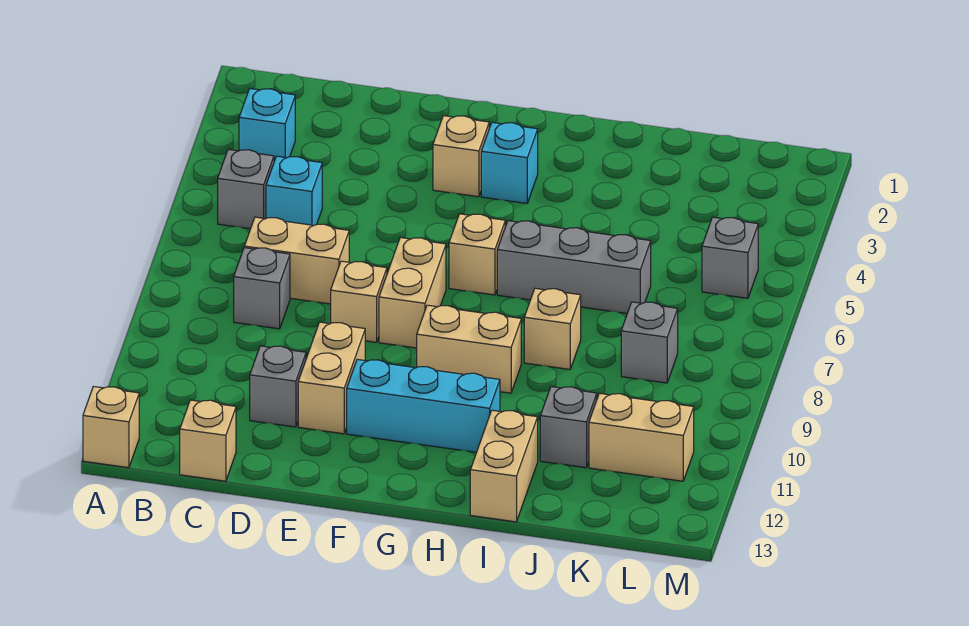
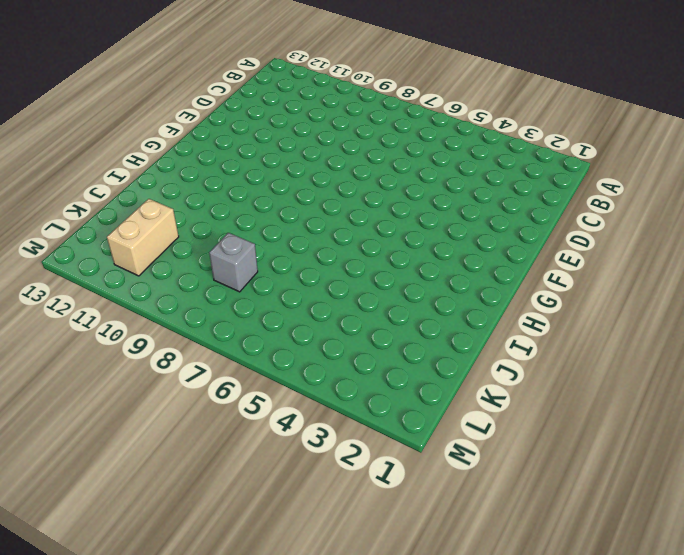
none -> tan brick A13 level 1
none -> cyan brick B3 level 1
none -> grey brick B5 level 1

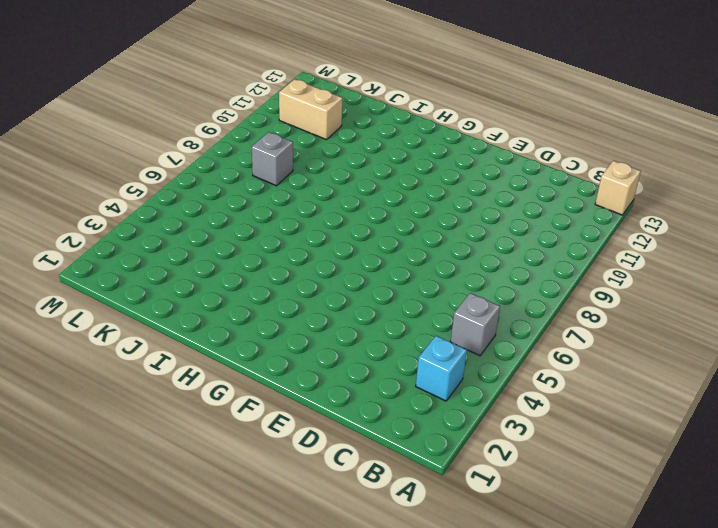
none -> cyan brick C5 level 1
none -> tan brick C7:D7 level 1
none -> grey brick C8 level 1

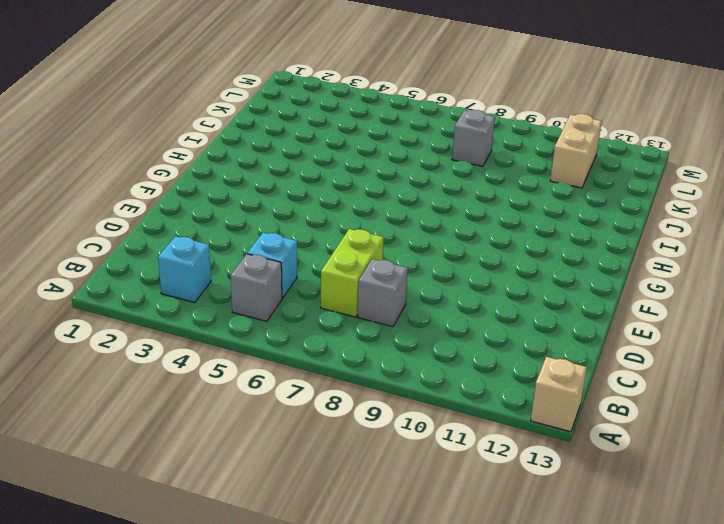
lime brick C7:D7 level 1 -> tan brick C7:D7 level 1
none -> tan brick C13 level 1
none -> grey brick D11 level 1
none -> tan brick E8 level 1

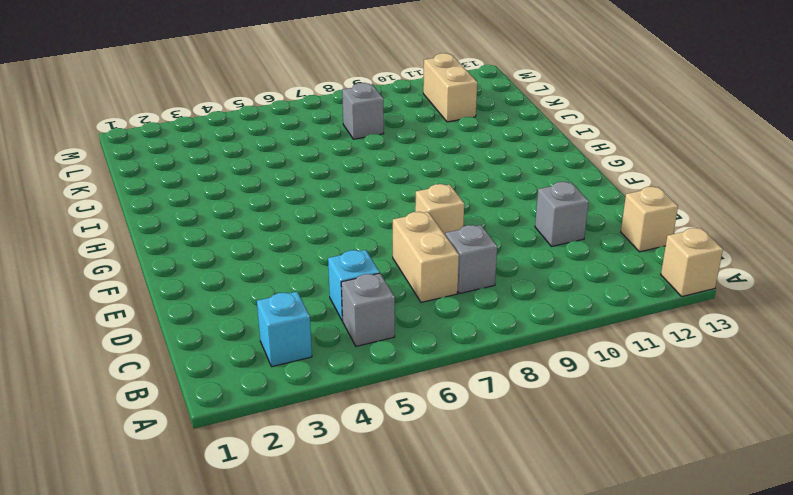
none -> tan brick E10:E11 level 1
none -> tan brick F3 level 1
none -> tan brick F7:F8 level 1

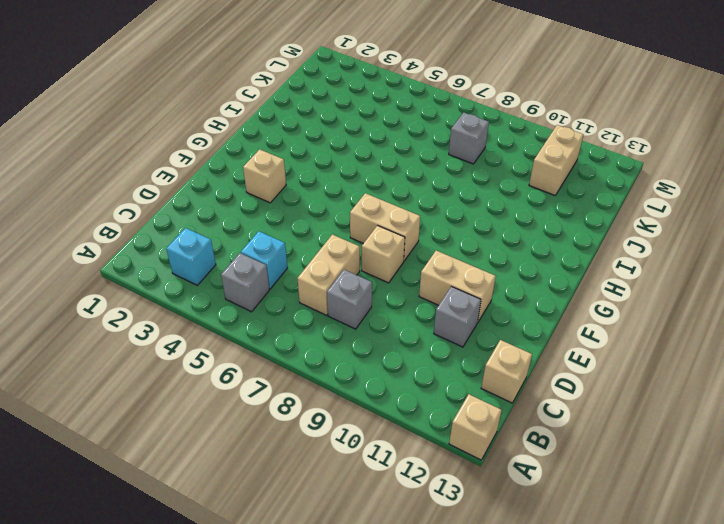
none -> cyan brick F11:H11 level 1
none -> cyan brick G3 level 1
none -> tan brick G6 level 1

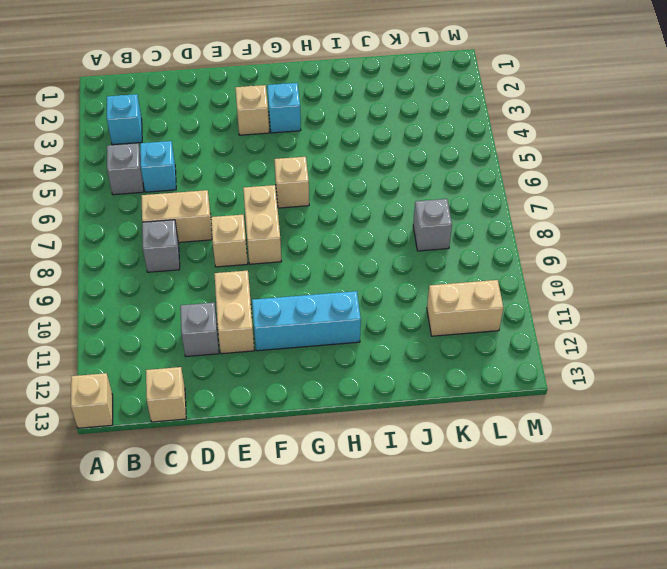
none -> tan brick G9:H9 level 1
none -> grey brick H6:J6 level 1
none -> tan brick I8 level 1

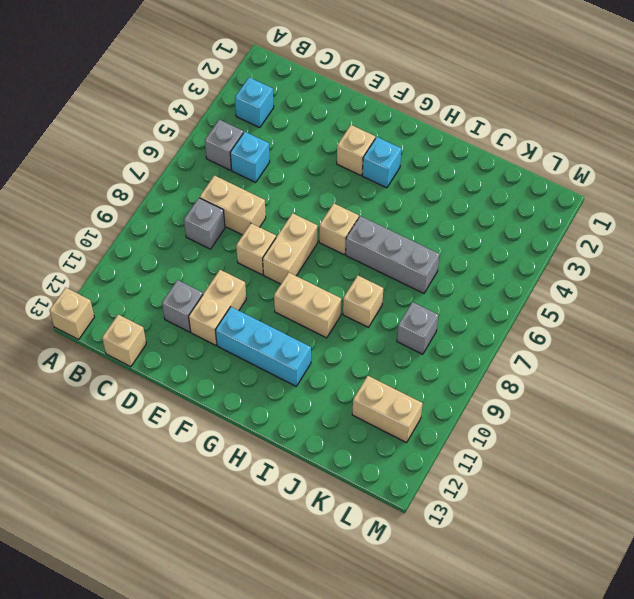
none -> tan brick I12:I13 level 1
none -> grey brick J11 level 1
none -> grey brick L5 level 1

